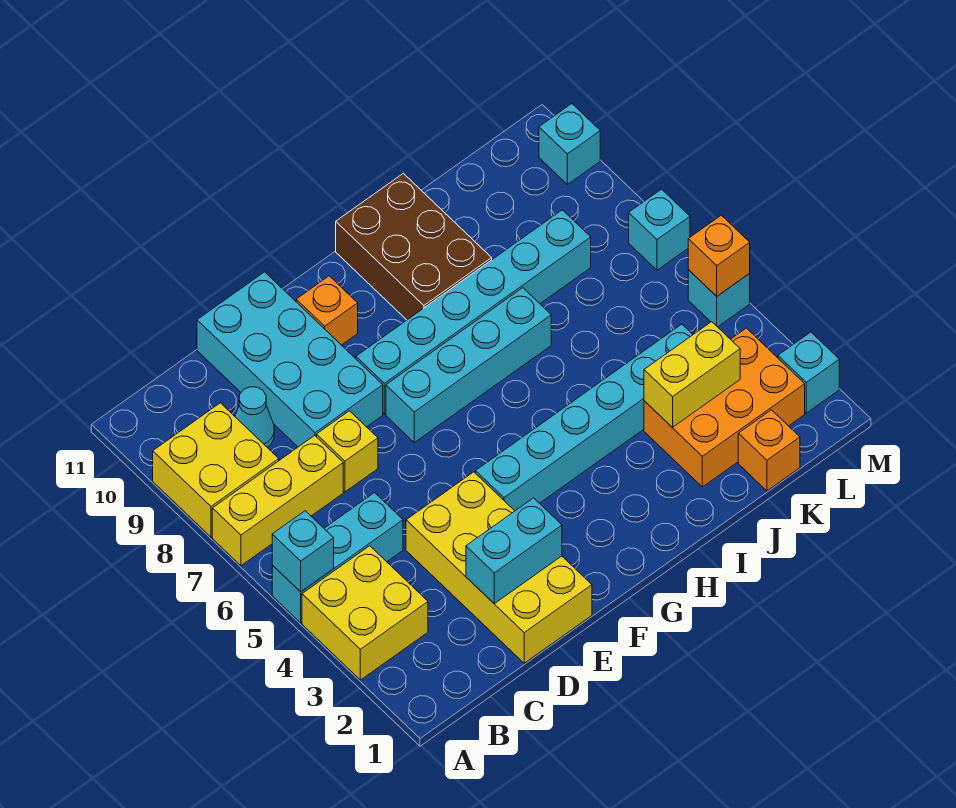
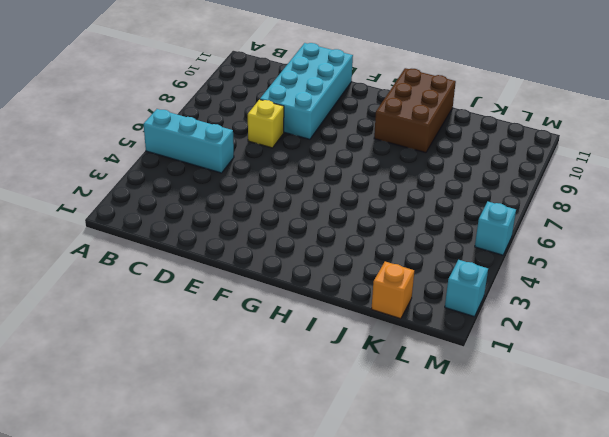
none -> yellow brick A3:B4 level 1
none -> yellow brick A7:C7 level 1
none -> yellow brick A8:B9 level 1

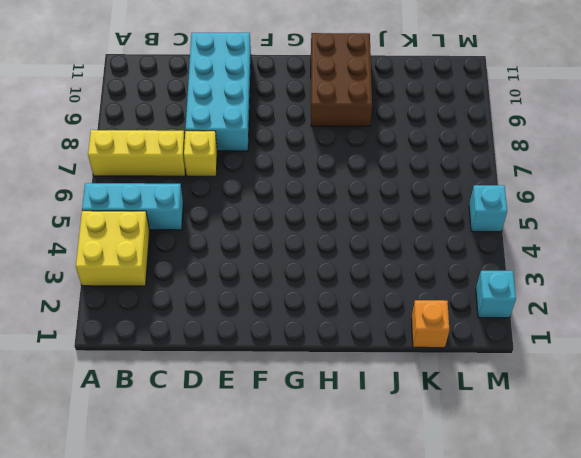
none -> yellow brick A8:B9 level 1
none -> cyan cone C9 level 1
none -> yellow brick D1:E4 level 1

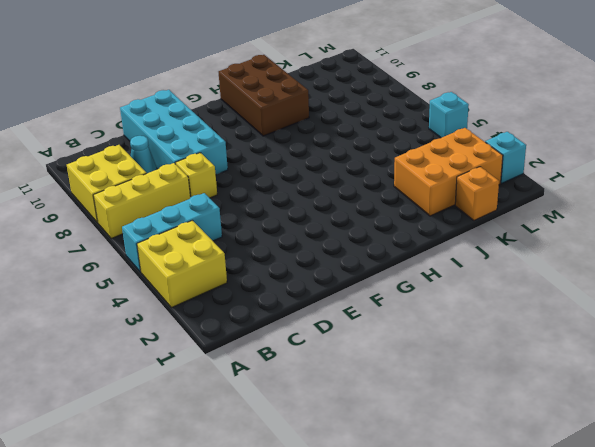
none -> yellow brick D1:E4 level 1
none -> cyan brick F4:K4 level 1
none -> cyan brick F7:I7 level 1

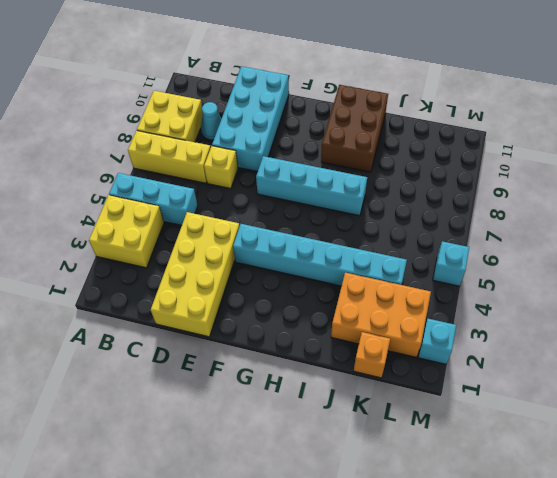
none -> cyan brick F8:K8 level 1
none -> orange brick F10 level 1
none -> cyan brick M7 level 1

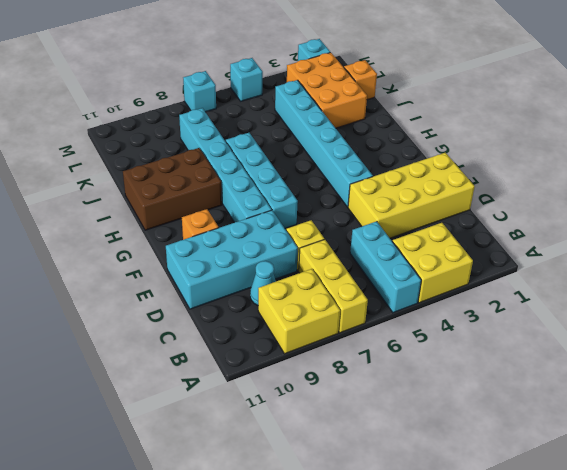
none -> cyan brick M10 level 1
none -> cyan brick A5 level 2
none -> cyan brick D2:E2 level 2

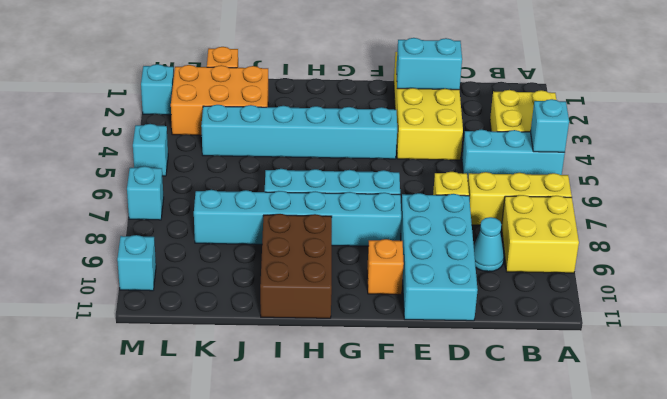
none -> yellow brick J3:K3 level 2
none -> orange brick M5 level 2

